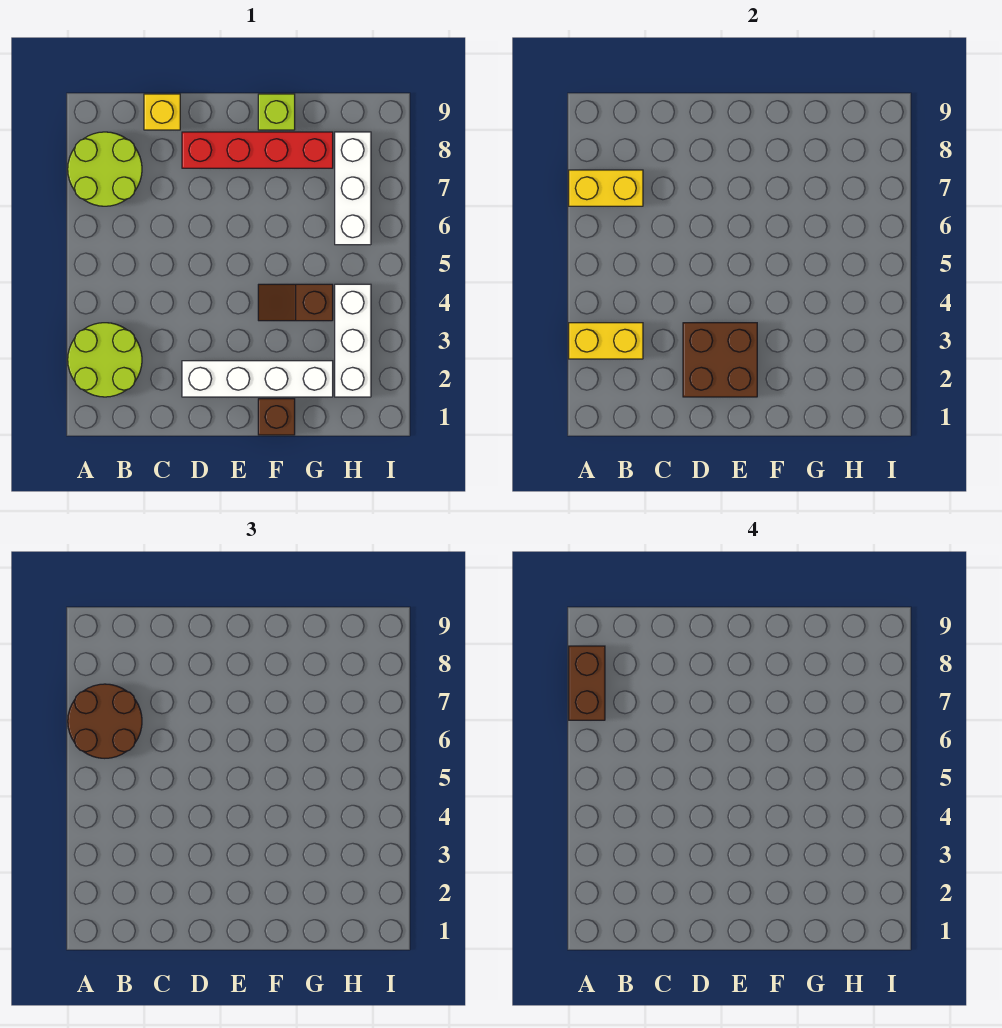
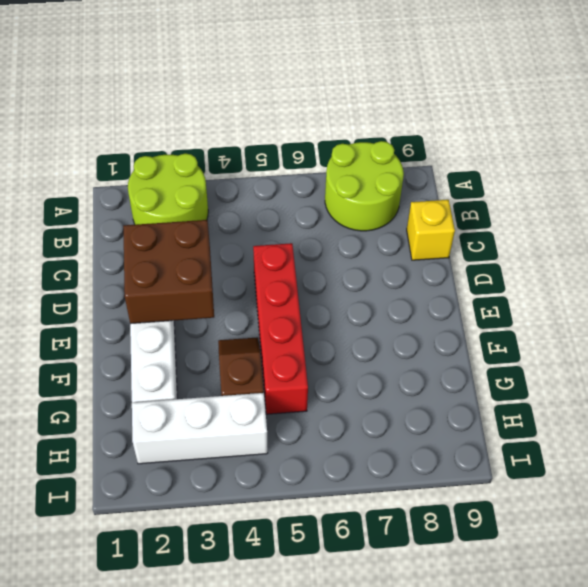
red brick D5:G5 level 1 -> red brick D8:G8 level 1
none -> brown brick F1 level 1
none -> lime brick F9 level 1
none -> white brick H6:H8 level 1

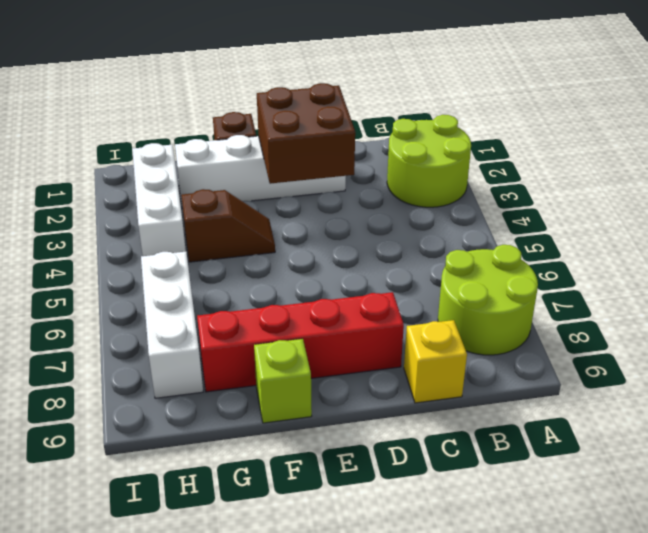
none -> yellow brick A3:B3 level 2
none -> yellow brick A7:B7 level 2
none -> brown round brick A6:B7 level 3

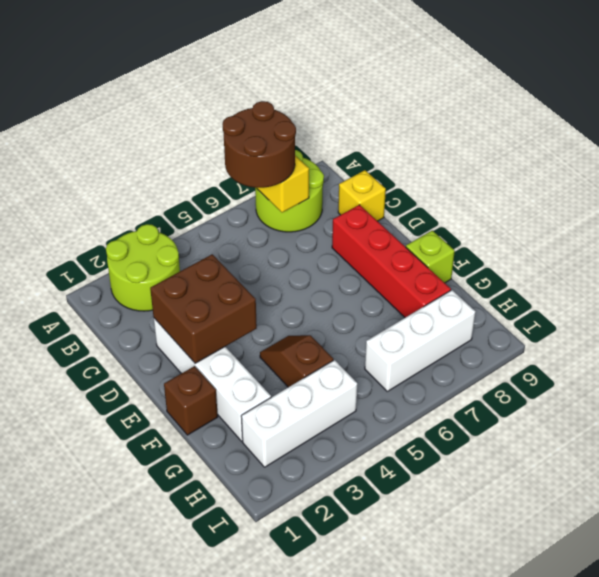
none -> yellow brick A3:B3 level 2
none -> brown brick A7:A8 level 4

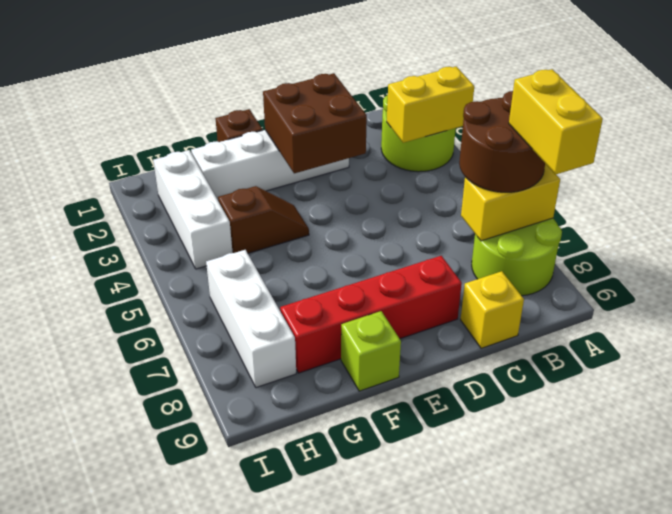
yellow brick A7:A8 level 4 -> brown brick A7:A8 level 4

